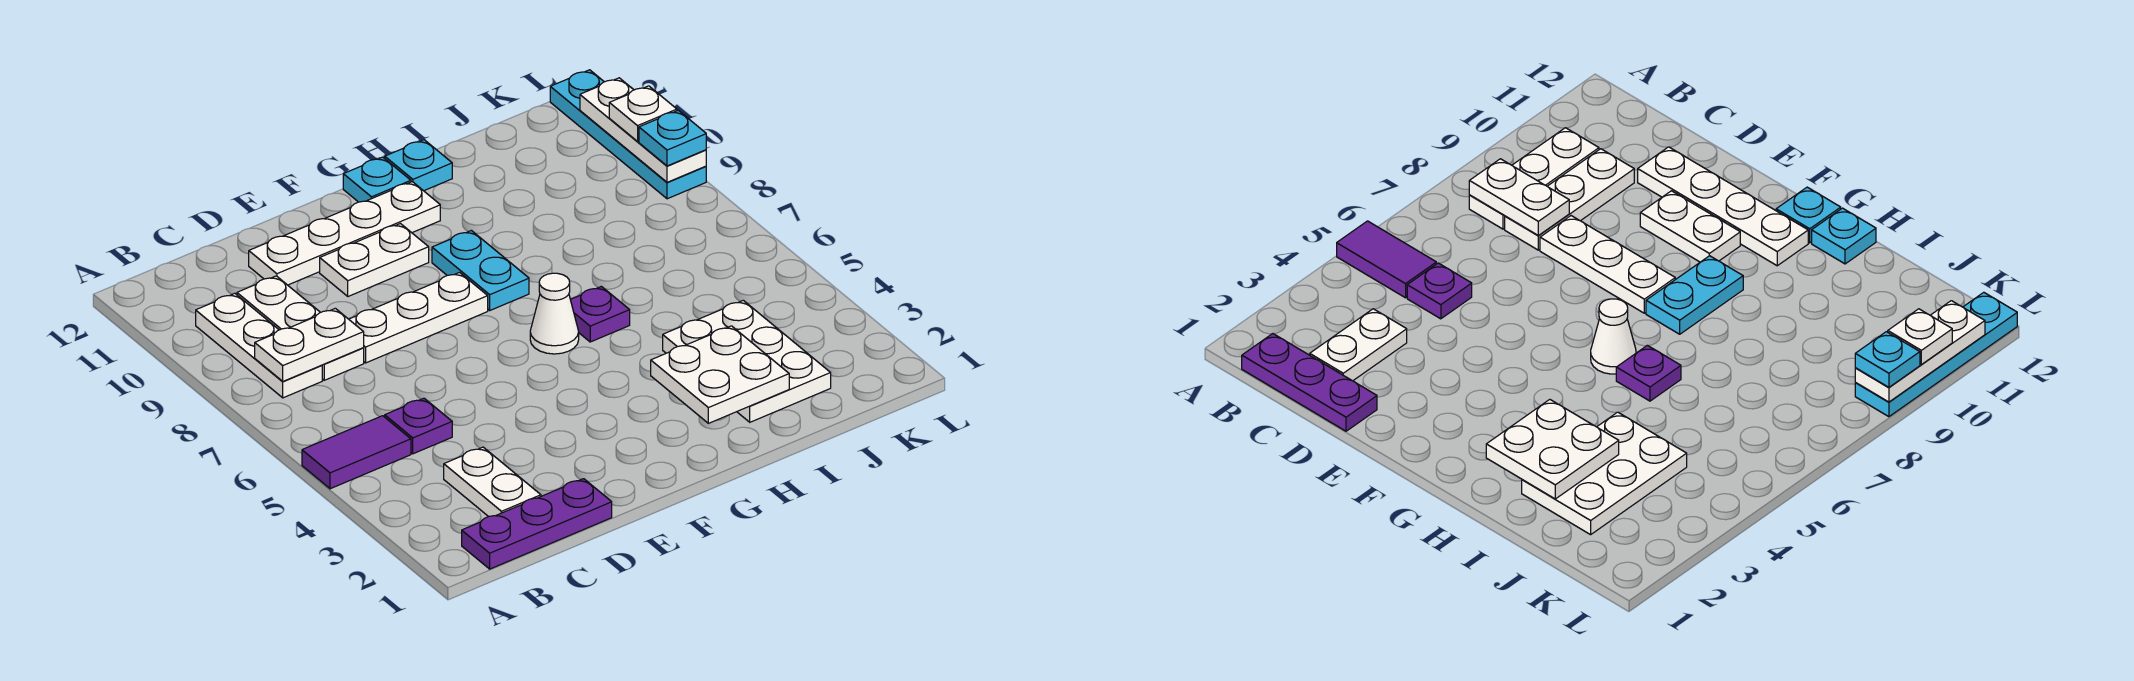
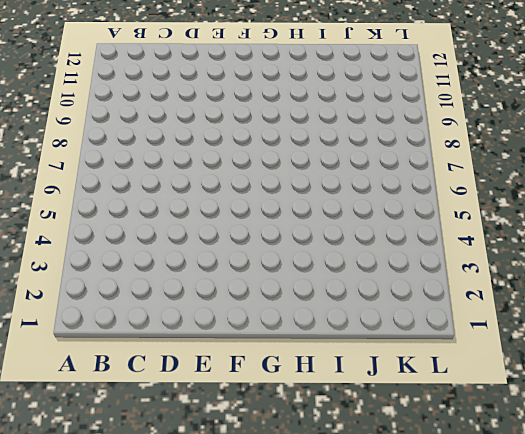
none -> purple tile A5:B5 level 1
none -> purple plate B1:D1 level 1
none -> white plate B8:B10 level 1

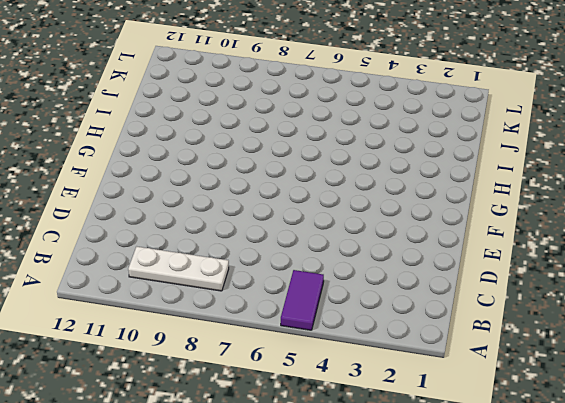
none -> purple plate B1:D1 level 1
none -> white plate C2:C3 level 1
none -> purple plate C5 level 1

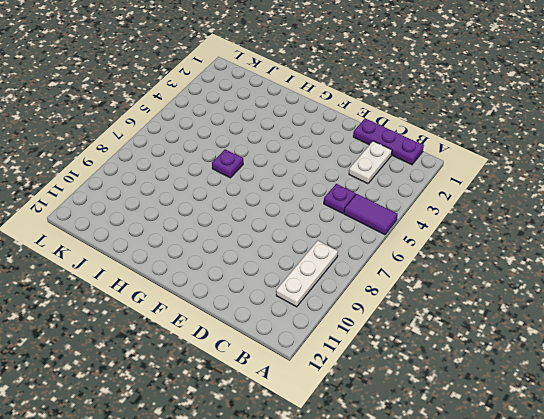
none -> white plate C8:C10 level 1
none -> white plate D8:F8 level 1
none -> white plate D11:G11 level 1

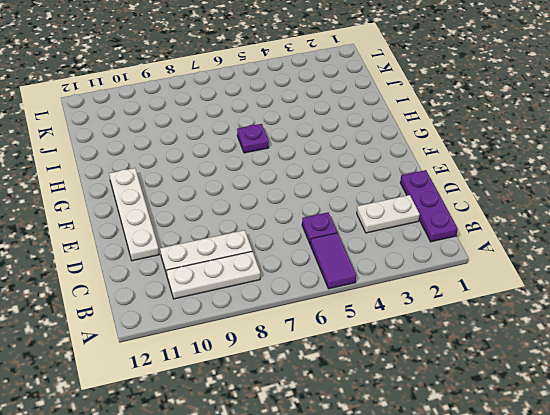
none -> white plate D8:F8 level 1
none -> white plate E10:F10 level 1
none -> white cone G6 level 1

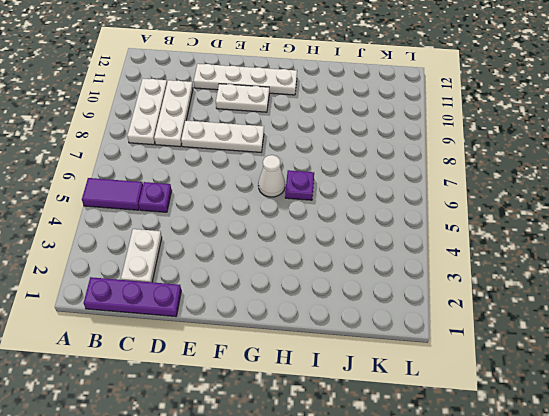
none -> cyan plate G8:G9 level 1
none -> cyan plate G12 level 1
none -> cyan plate H12 level 1

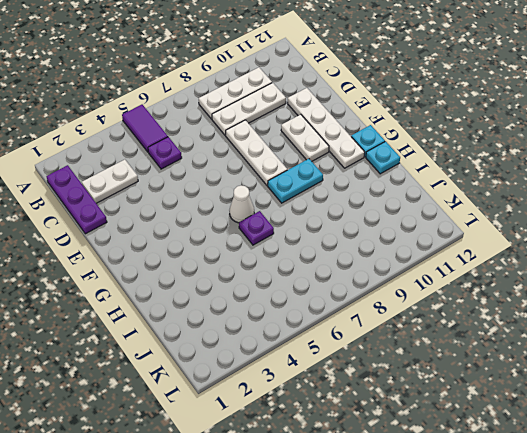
none -> white plate I2:J4 level 1
none -> cyan plate L9:L12 level 1
none -> white plate B8:C8 level 2

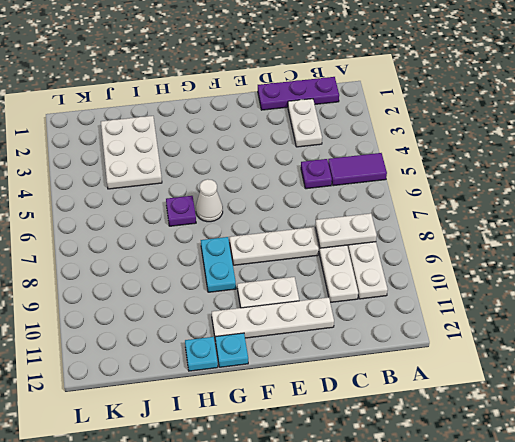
none -> cyan plate L9:L12 level 1
none -> white plate H2:I3 level 2
none -> white plate L9:L11 level 2

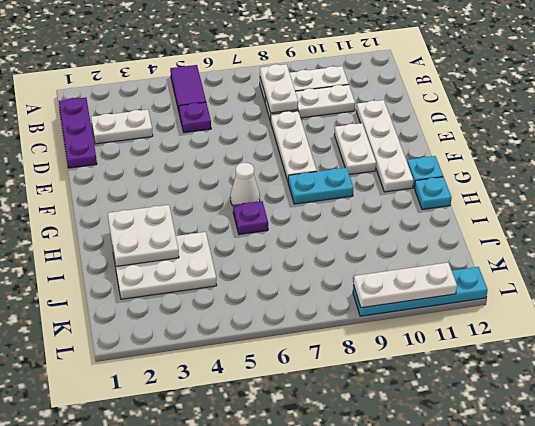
none -> cyan plate L9 level 3
none -> white plate L10 level 3

